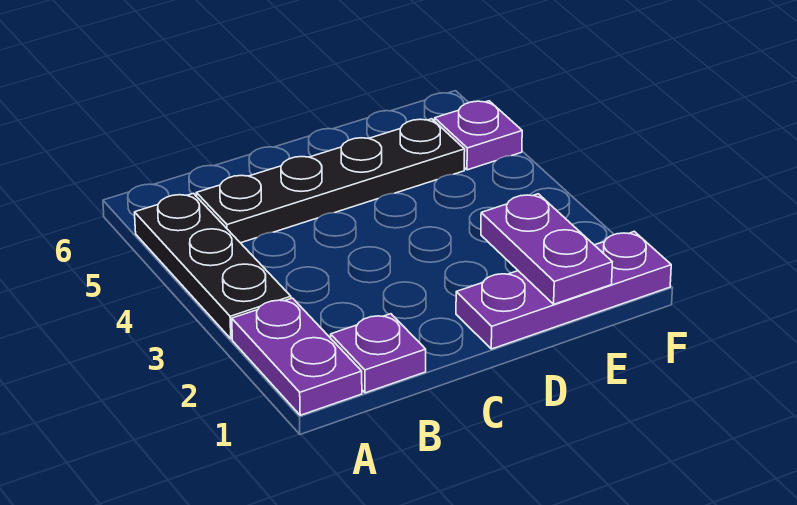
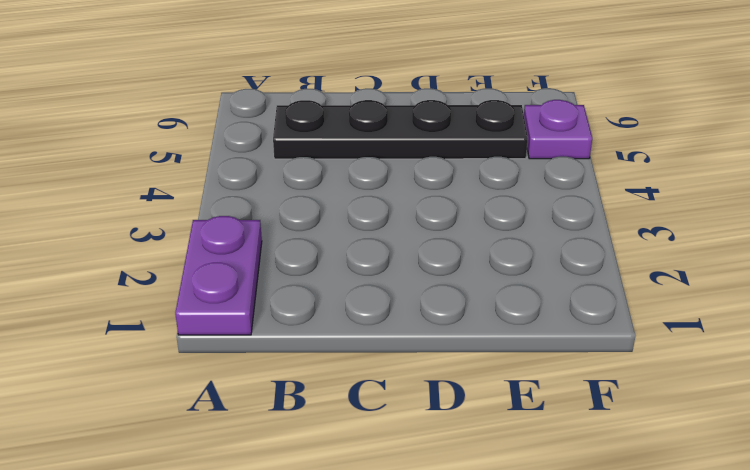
none -> black plate A3:A5 level 1
none -> purple plate B1 level 1

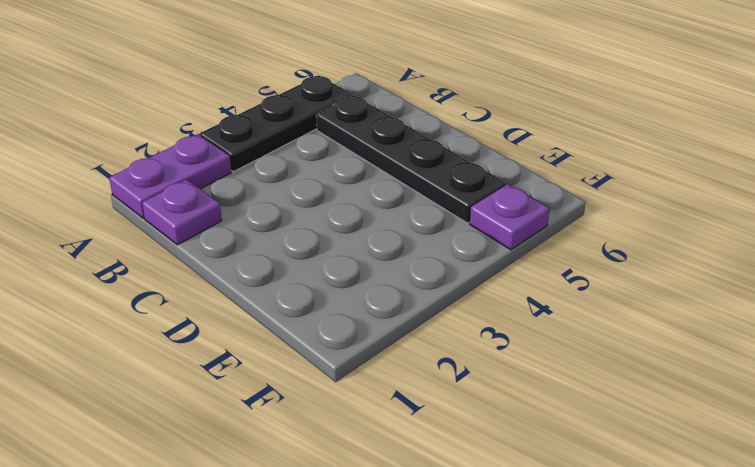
none -> purple plate D1:F1 level 1
none -> purple plate E1:E2 level 2

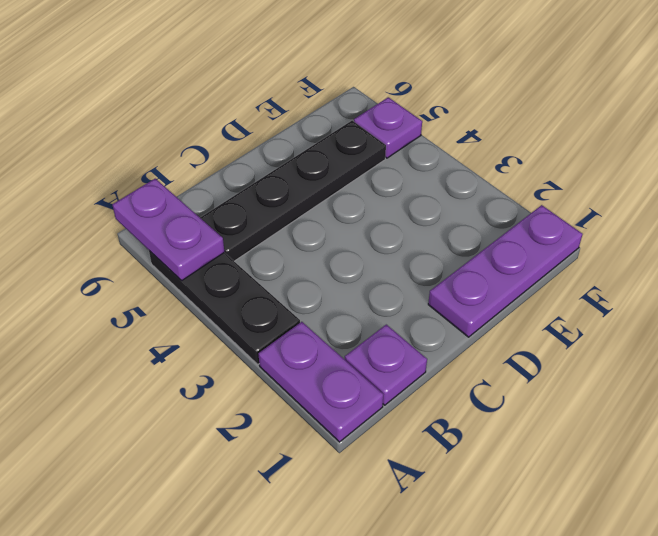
purple plate A5:A6 level 2 -> purple plate E1:E2 level 2

